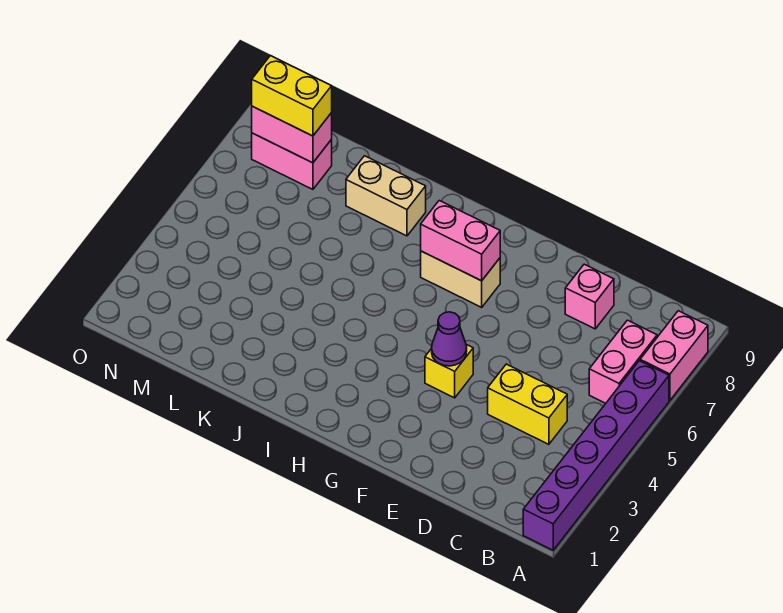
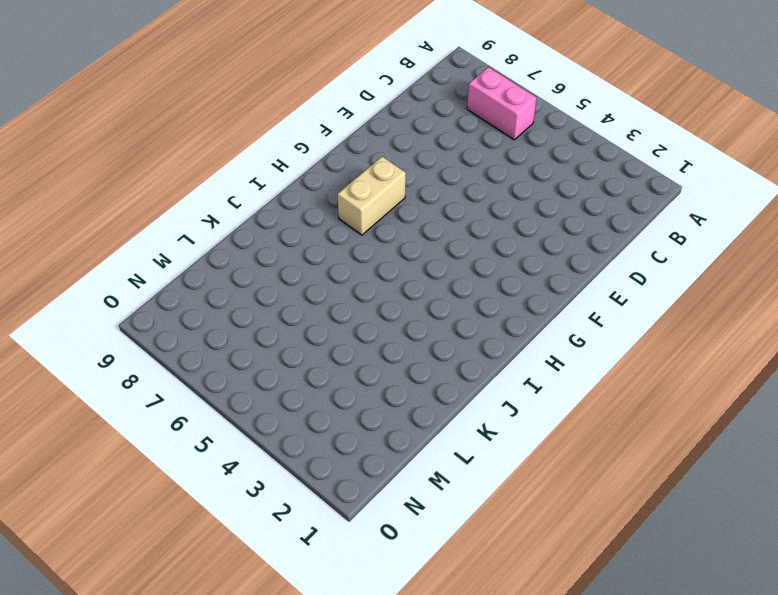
none -> purple brick A1:A6 level 1
none -> pink brick A7:A8 level 1
none -> yellow brick C4:D4 level 1

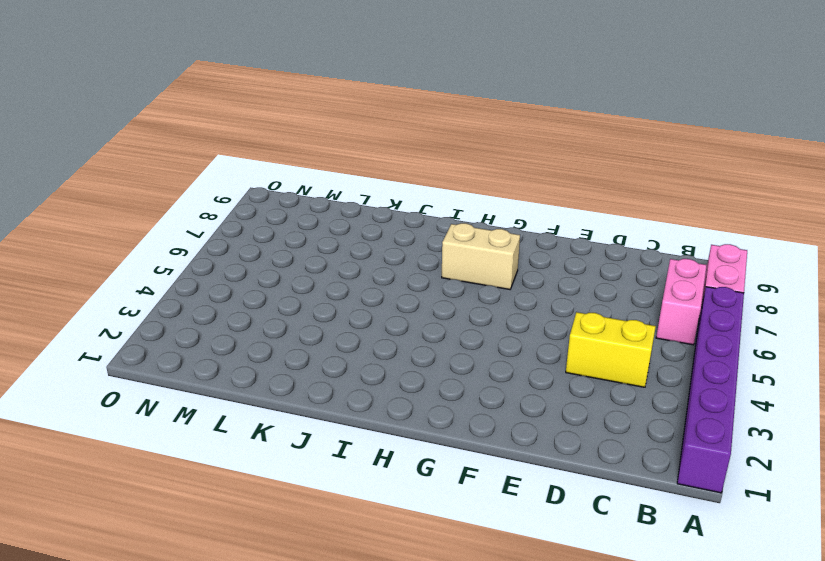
none -> pink brick D8 level 1
none -> yellow brick F4 level 1
none -> tan brick J8:K8 level 1

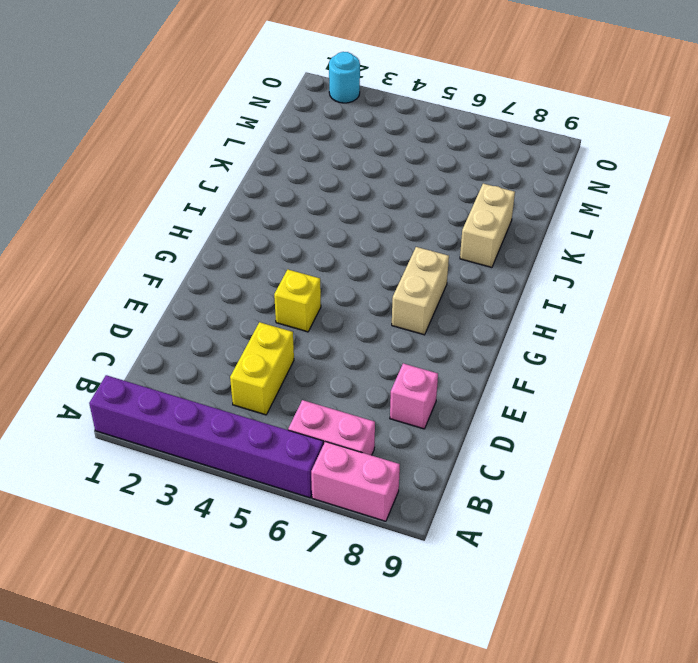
cyan round brick O2 level 1 -> none
none -> pink brick M8:N8 level 1
none -> purple cone F4 level 2
none -> pink brick G7:H7 level 2

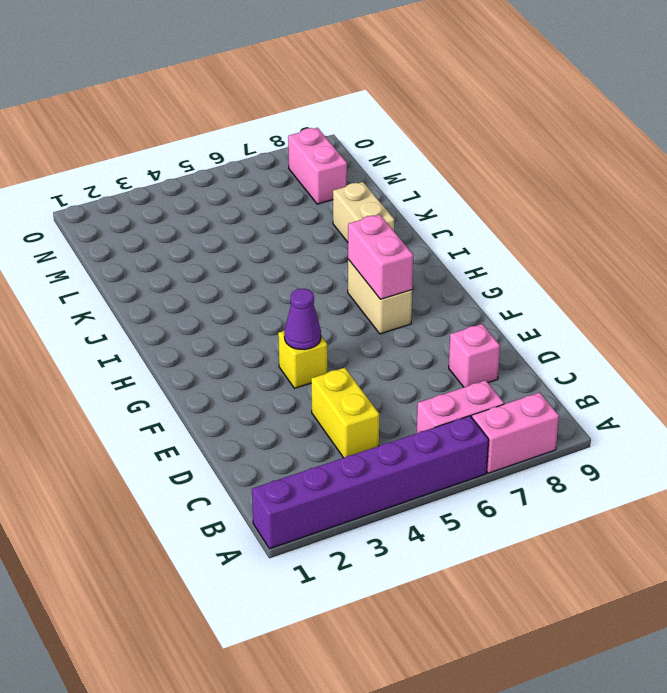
none -> pink brick M8:N8 level 2
none -> yellow brick M8:N8 level 3

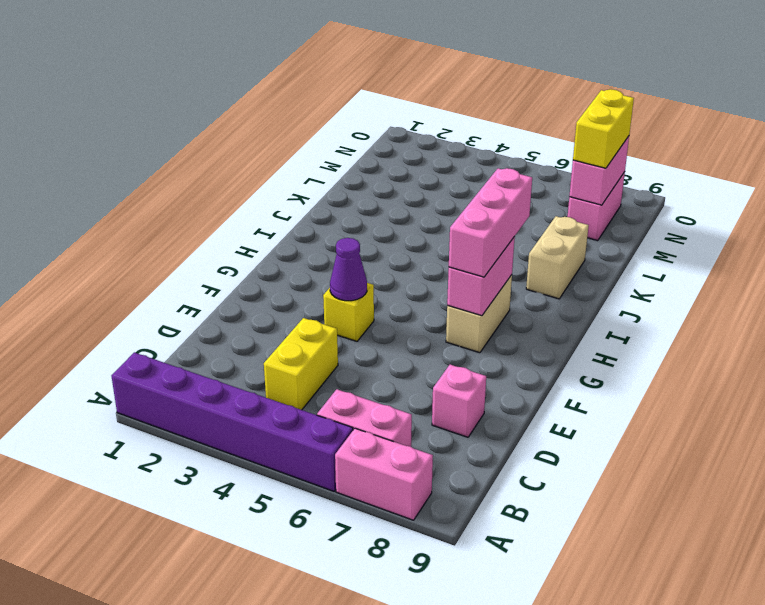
pink brick G7:I7 level 3 -> none

